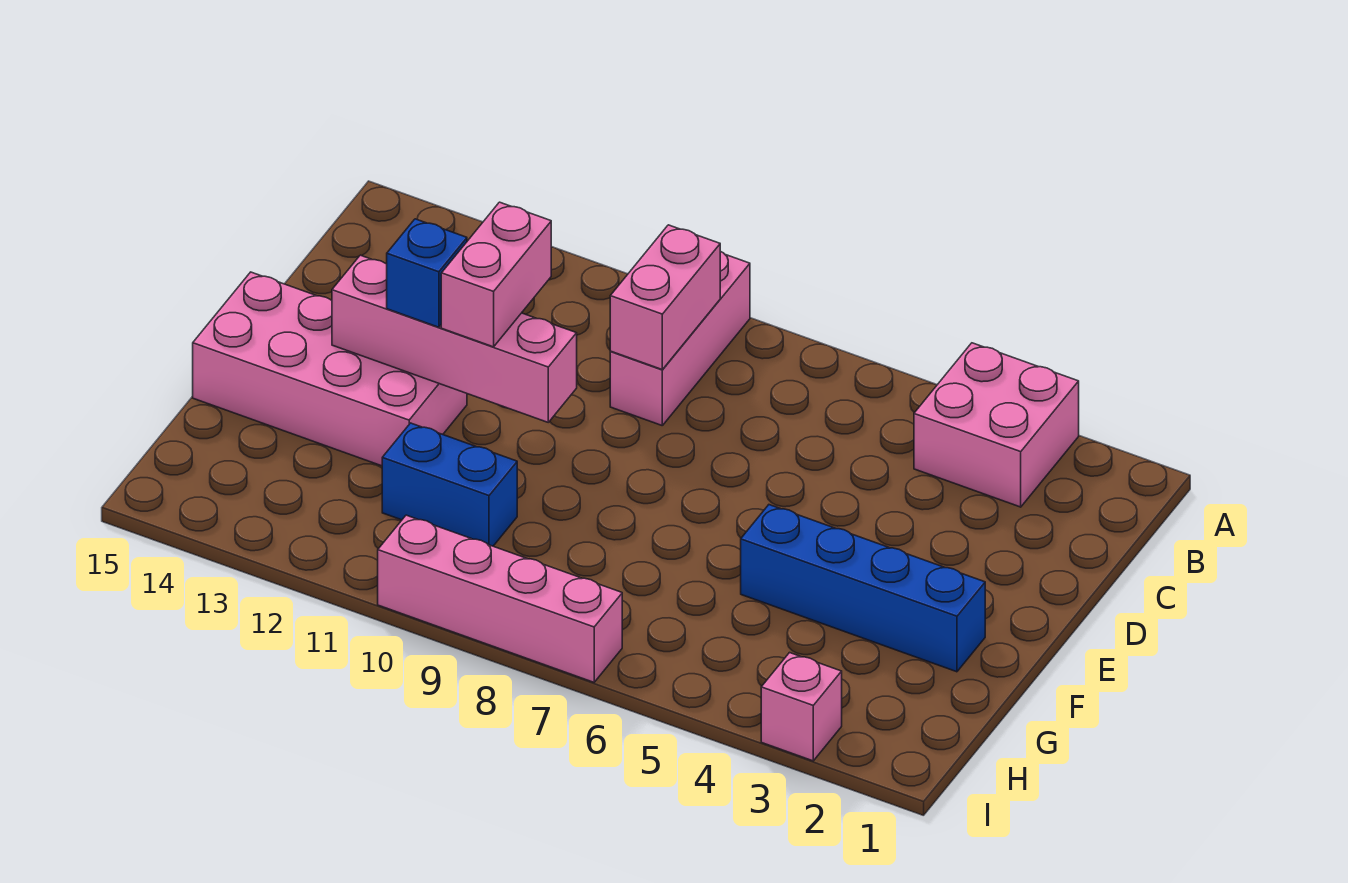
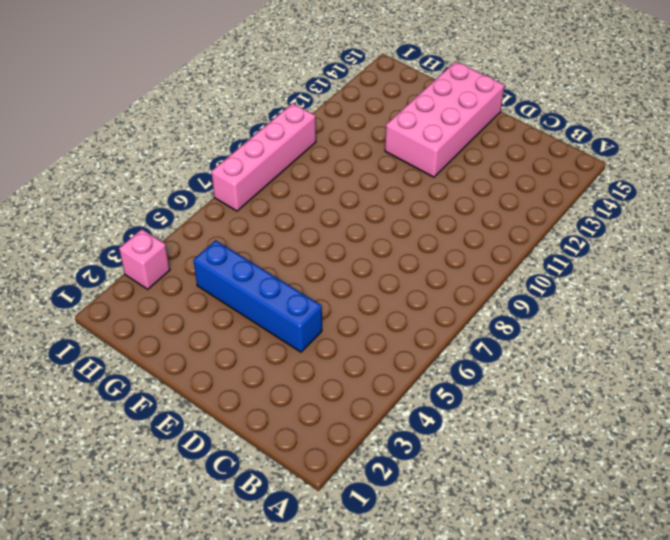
blue brick D4:G4 level 1 -> blue brick F2:F5 level 1
none -> pink brick A3:B4 level 1
none -> pink brick A9:C9 level 1

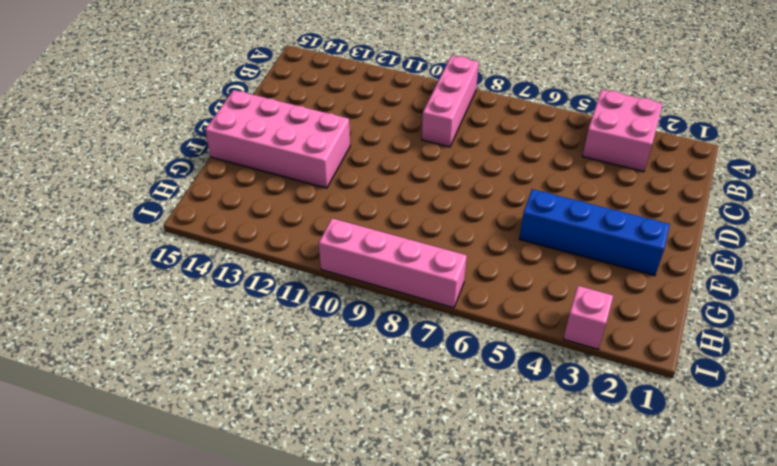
none -> blue brick G10:G11 level 1
none -> pink brick B9:C9 level 2

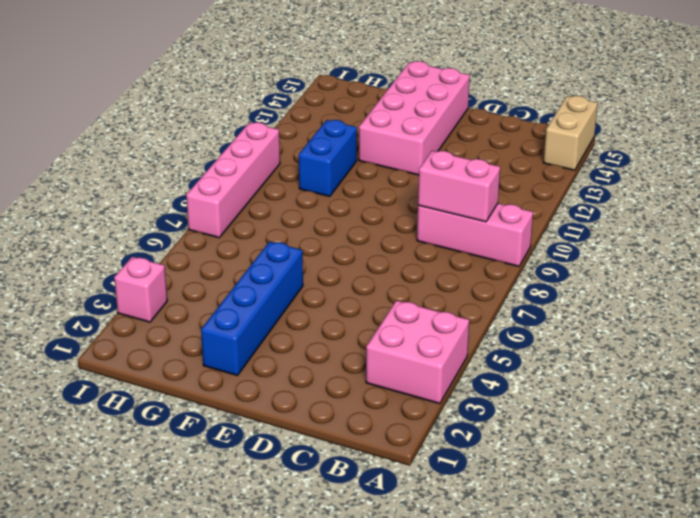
tan brick A14:A15 level 1 -> none
none -> pink brick E10:E13 level 2
none -> pink brick D11:E11 level 3

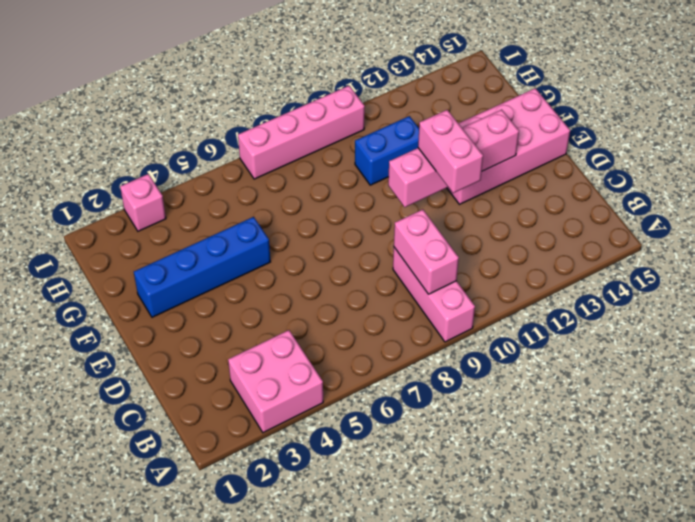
none -> blue brick E12 level 3

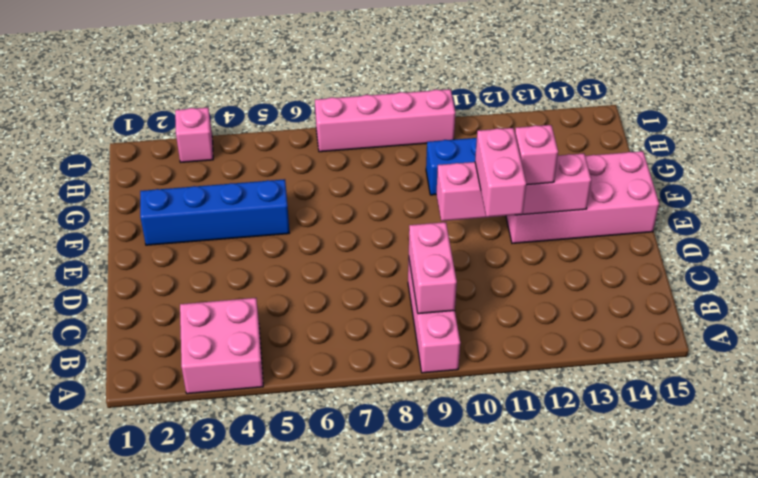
pink brick E12 level 3 -> blue brick E12 level 3

